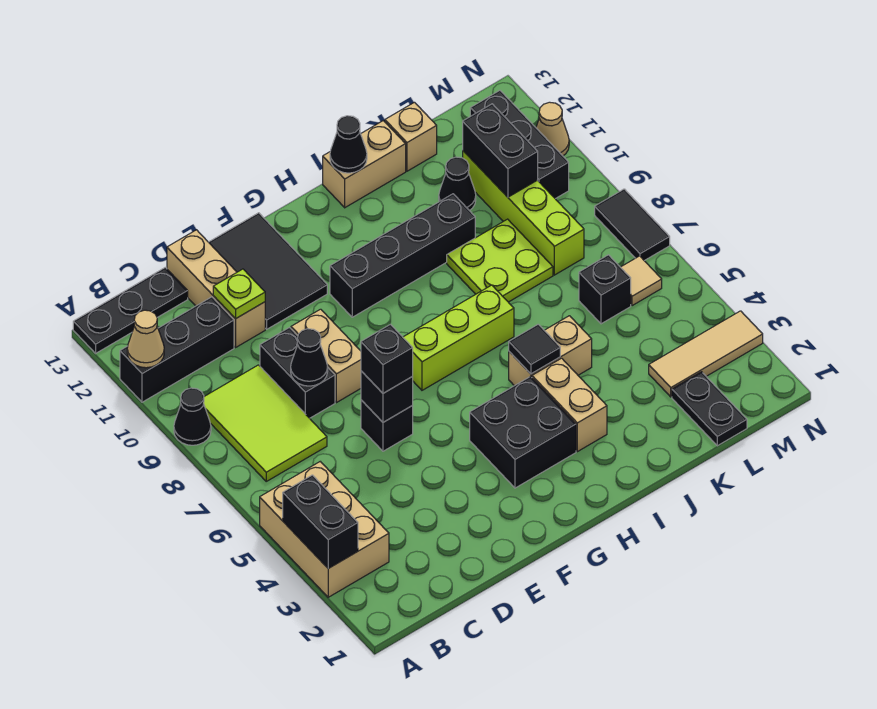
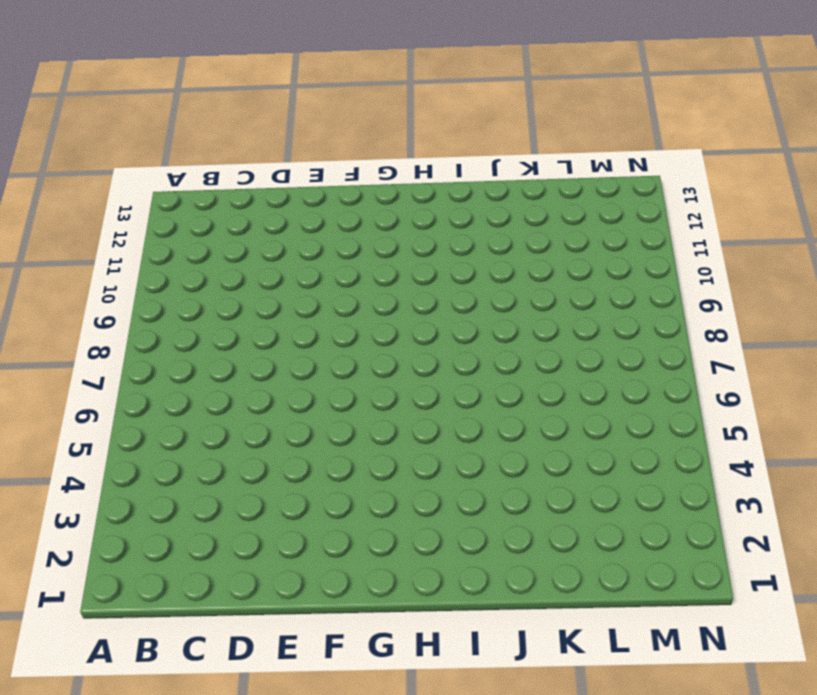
none -> tan brick A3:B5 level 1
none -> black cone A9 level 1
none -> black brick A11:C11 level 1
none -> black plate A13:C13 level 1

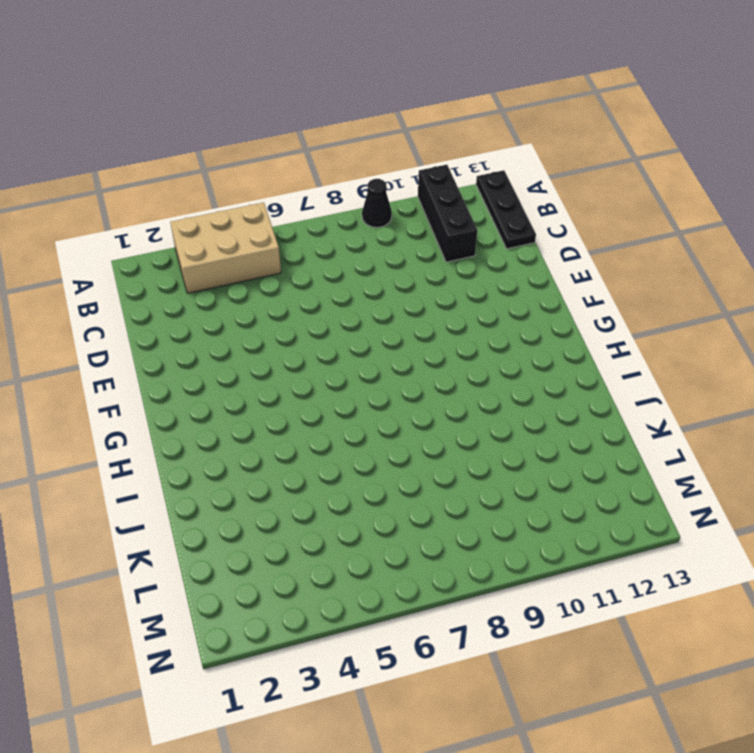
none -> lime tile B7:C9 level 1
none -> black brick D8:D9 level 1
none -> tan brick D11:D13 level 1
none -> black brick E6 level 1

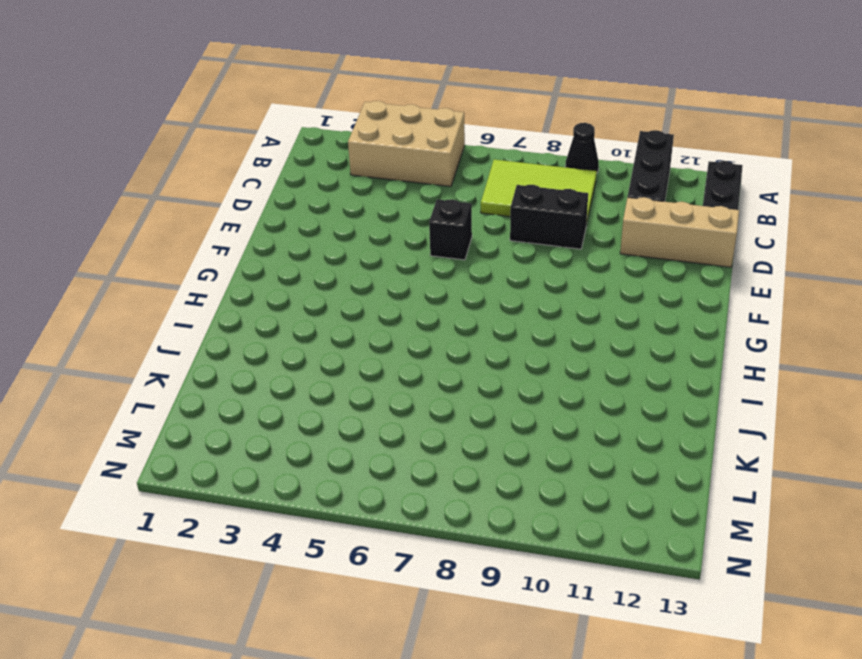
none -> tan brick E8:E9 level 1
none -> black tile E11:F13 level 1
none -> black brick G3:H4 level 1
none -> lime brick G7:I7 level 1

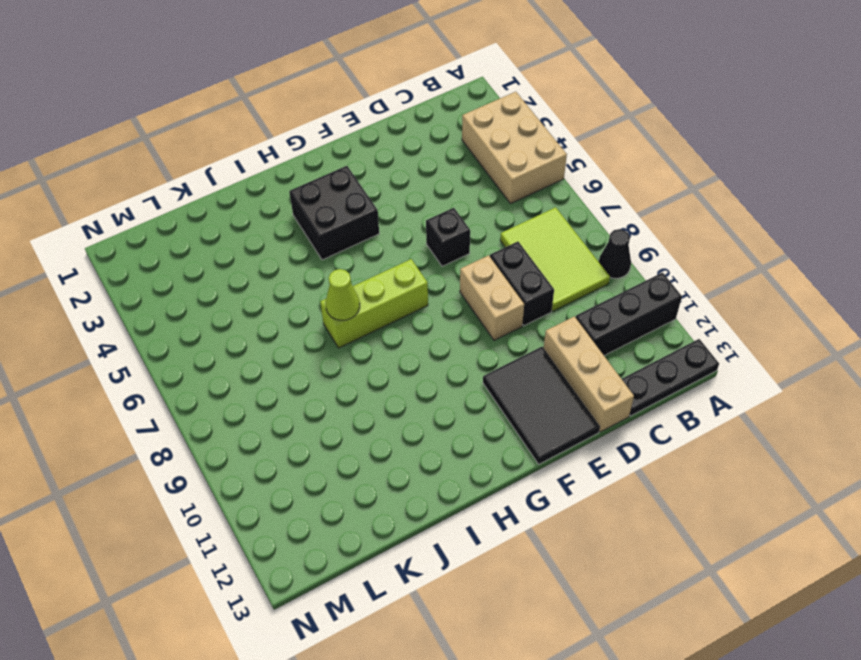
lime cone I7 level 2 -> none
none -> black brick G10:J10 level 1
none -> tan brick I3:I4 level 1
none -> tan brick I5:J5 level 1
none -> tan brick I13:J13 level 1

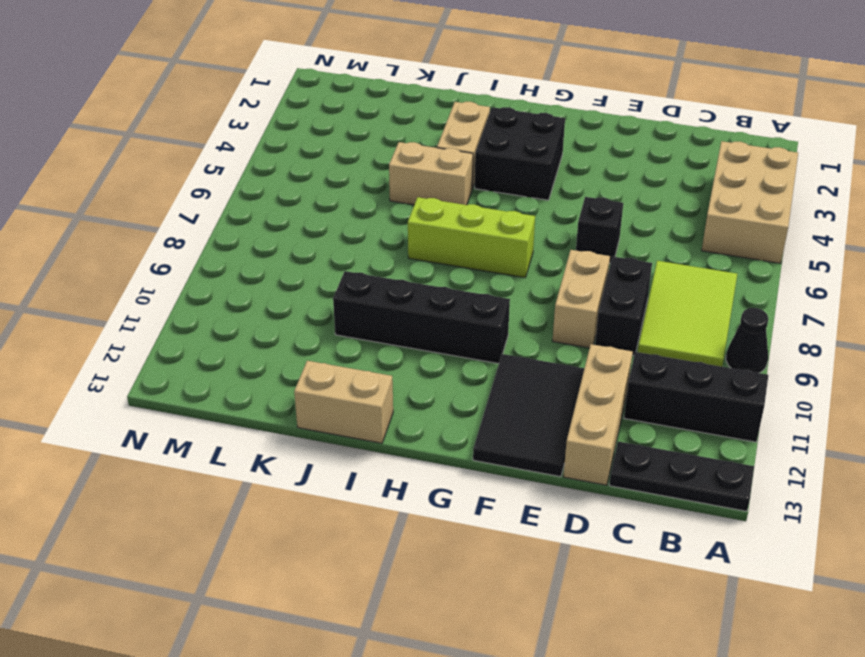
none -> lime plate J8:K9 level 1
none -> black cone K11 level 1
none -> tan brick K13 level 1
none -> black plate L1:L2 level 1

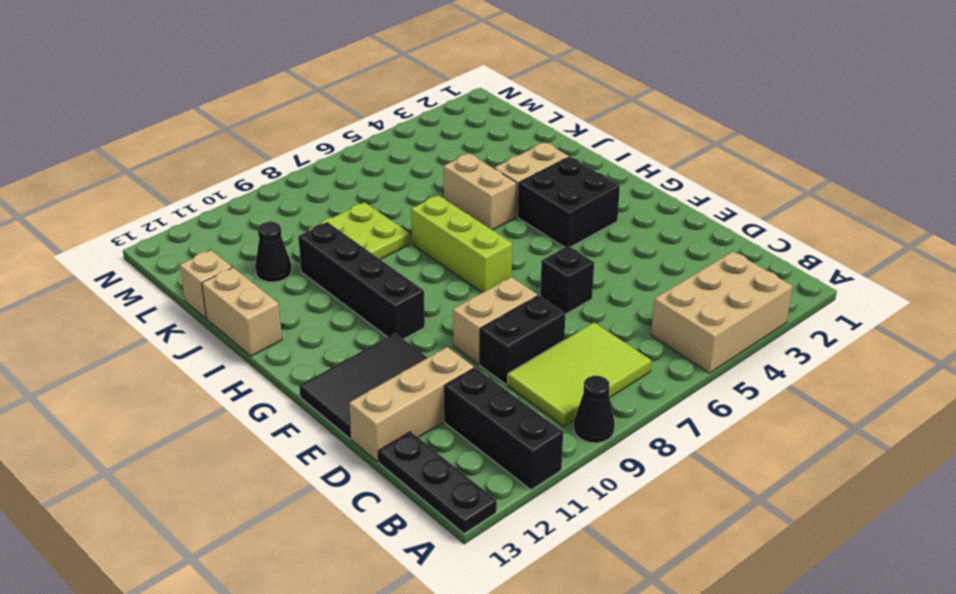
none -> black plate L1:L2 level 1
none -> tan tile L3:N3 level 1
none -> black brick L6 level 1
none -> lime brick L8:L11 level 1

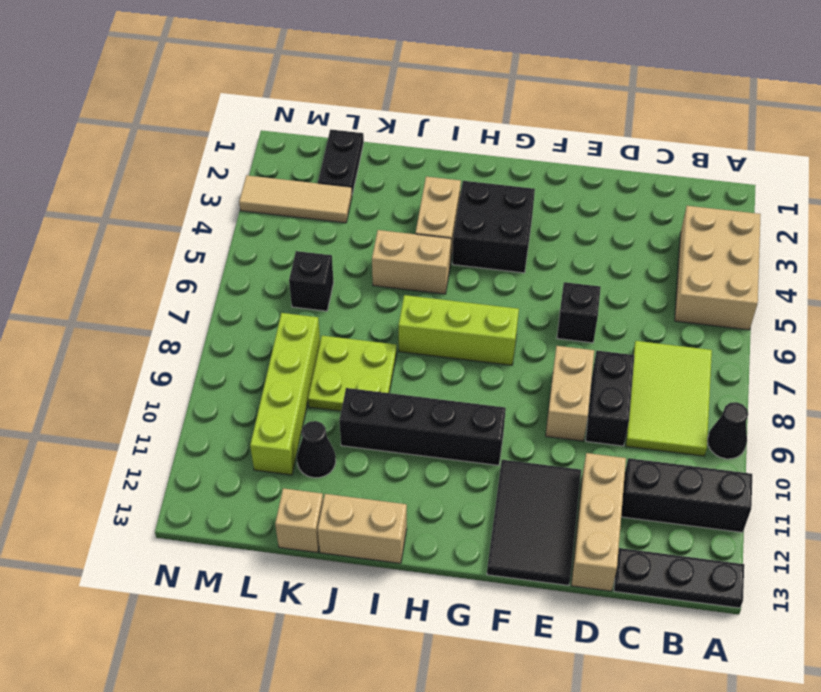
none -> tan tile M6 level 1
none -> black brick M10:M12 level 1
none -> black tile N7:N8 level 1
none -> tan cone N11 level 1

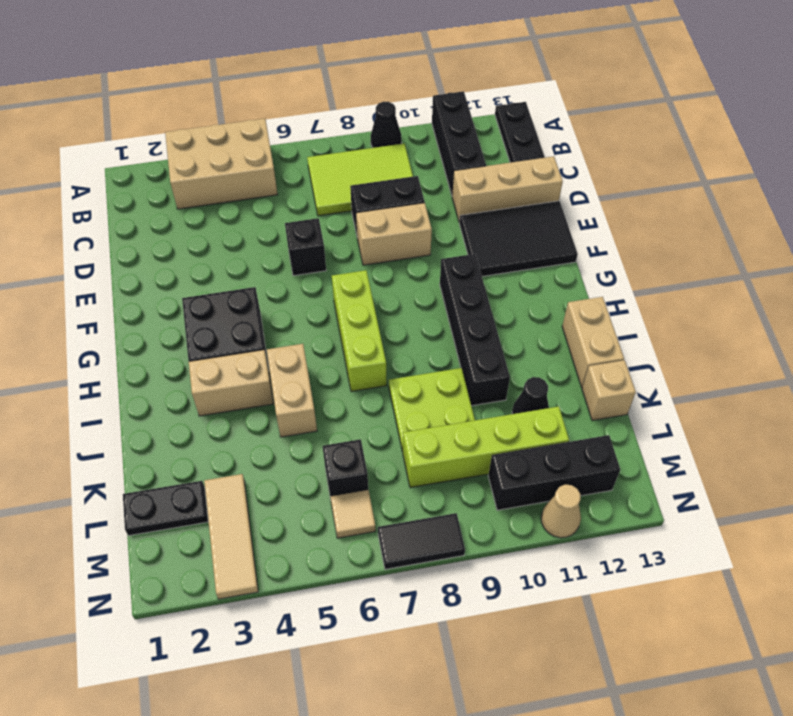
none -> black brick A3:A4 level 2
none -> tan cone A11 level 2
none -> black cone D8 level 2
none -> lime plate D11 level 2

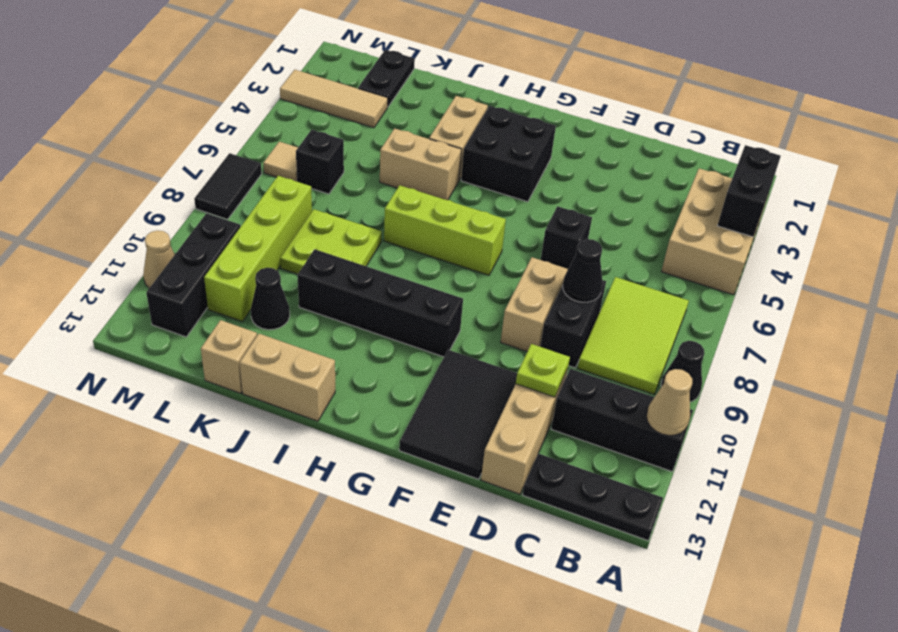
none -> black brick E6 level 2
none -> black tile I5 level 2
none -> black cone I13 level 2
none -> black brick L10:L11 level 2

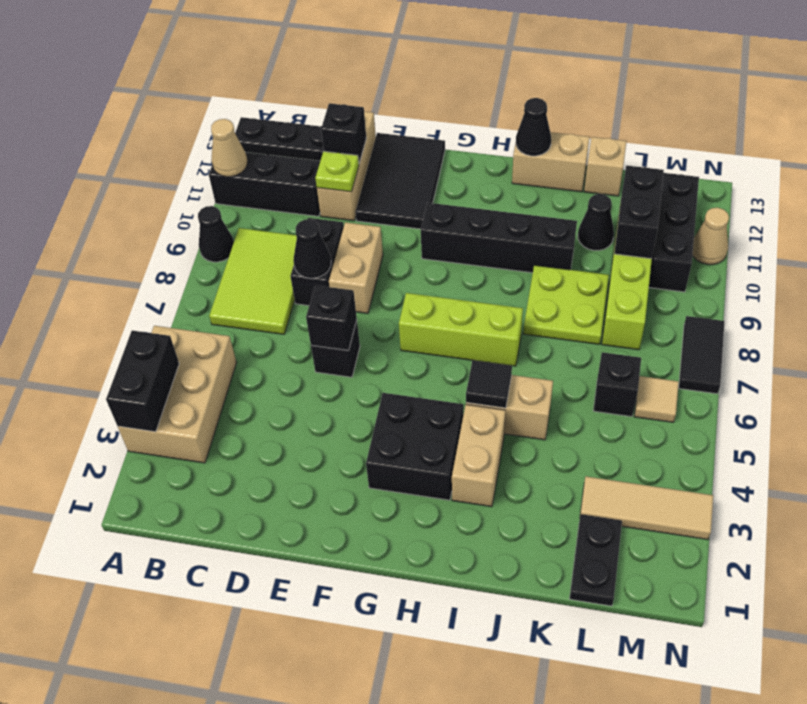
black brick D12 level 2 -> black brick E6 level 3

